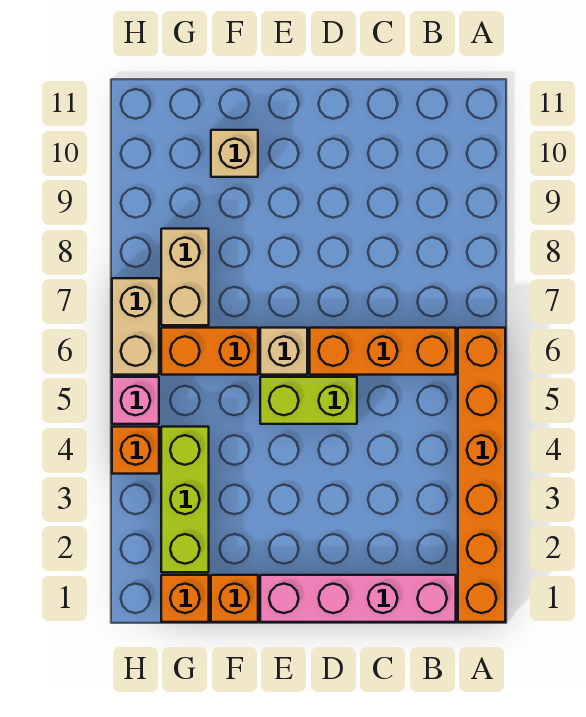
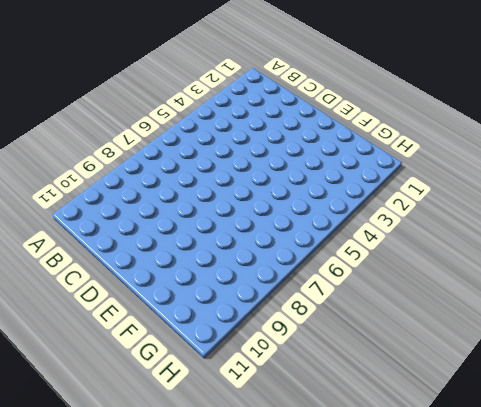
none -> orange brick A1:A6 level 1
none -> pink brick B1:E1 level 1
none -> orange brick B6:D6 level 1

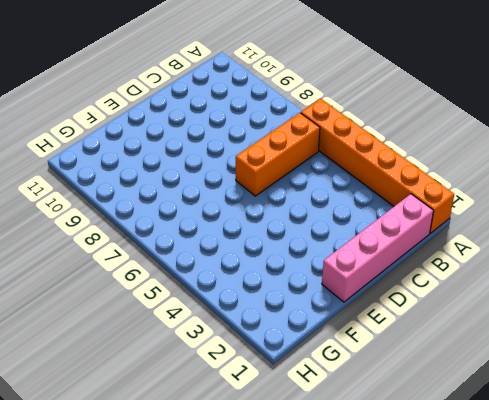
none -> lime brick D5:E5 level 1
none -> tan brick E6 level 1
none -> orange brick F1 level 1

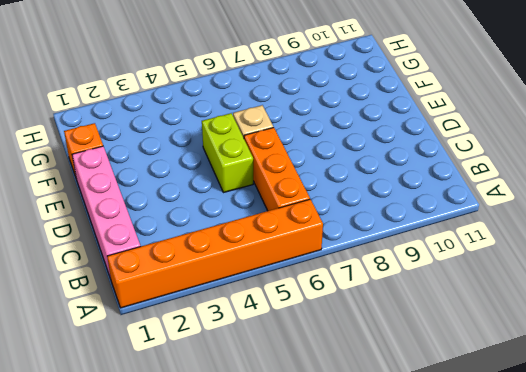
none -> orange brick F6:G6 level 1
none -> tan brick F10 level 1
none -> orange brick G1 level 1

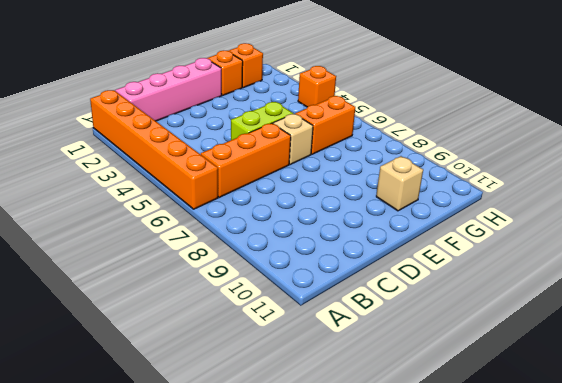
none -> lime brick G2:G4 level 1
none -> tan brick G7:G8 level 1
none -> pink brick H5 level 1

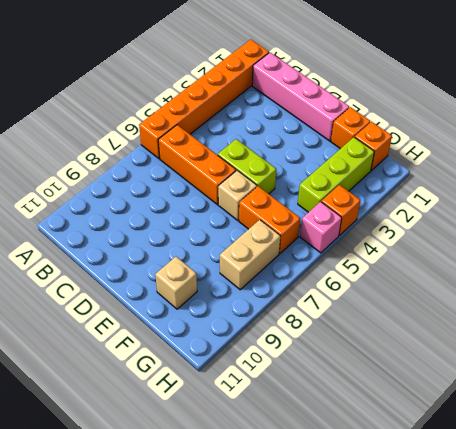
none -> tan brick H6:H7 level 1

